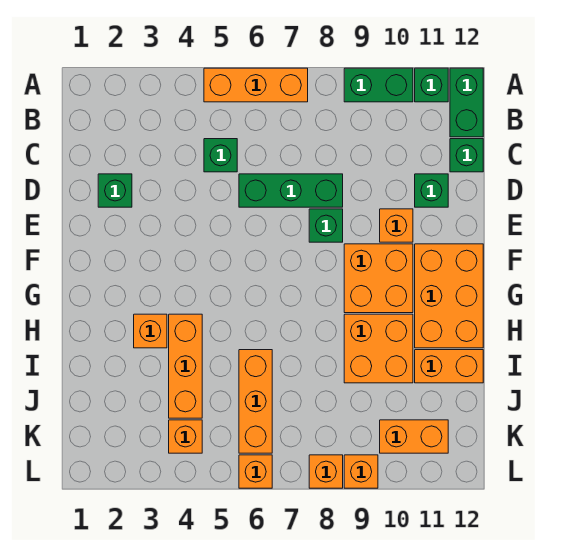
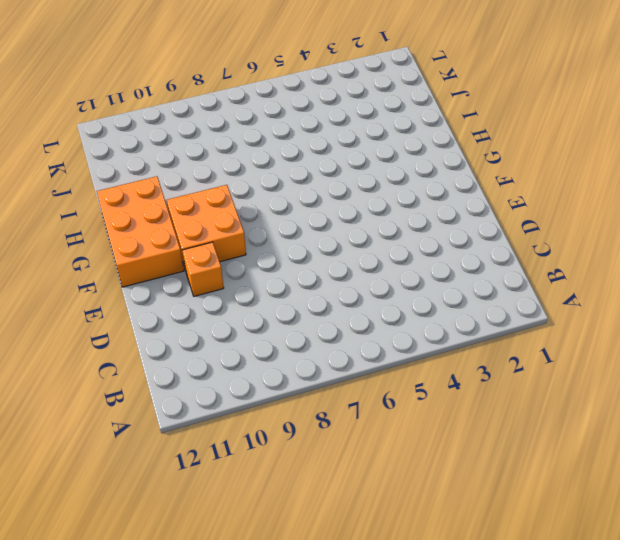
none -> orange brick A5:A7 level 1
none -> green brick A9:A10 level 1
none -> green brick A11 level 1

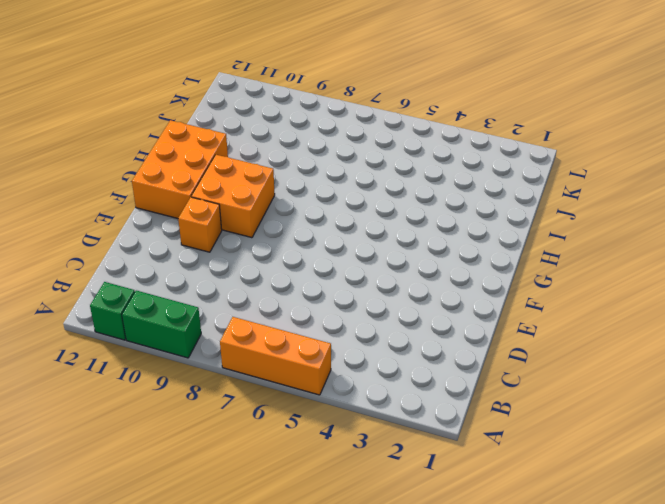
none -> green brick A12:B12 level 1
none -> green brick C5 level 1
none -> green brick C12 level 1

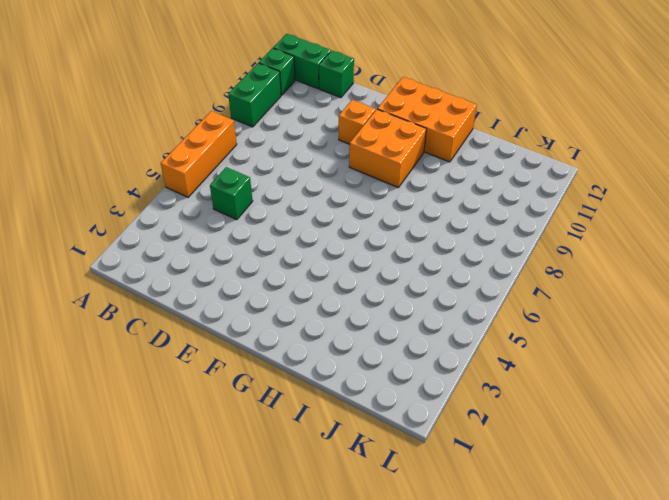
none -> green brick D2 level 1
none -> green brick D6:D8 level 1
none -> green brick D11 level 1

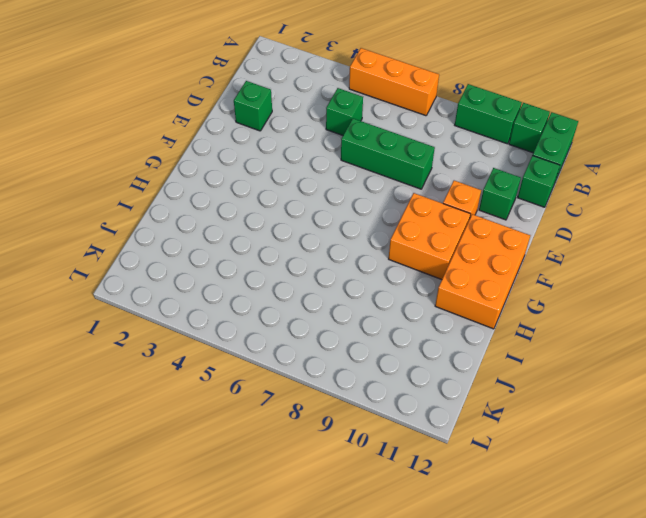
none -> green brick E8 level 1
none -> orange brick H3 level 1
none -> orange brick H4:J4 level 1

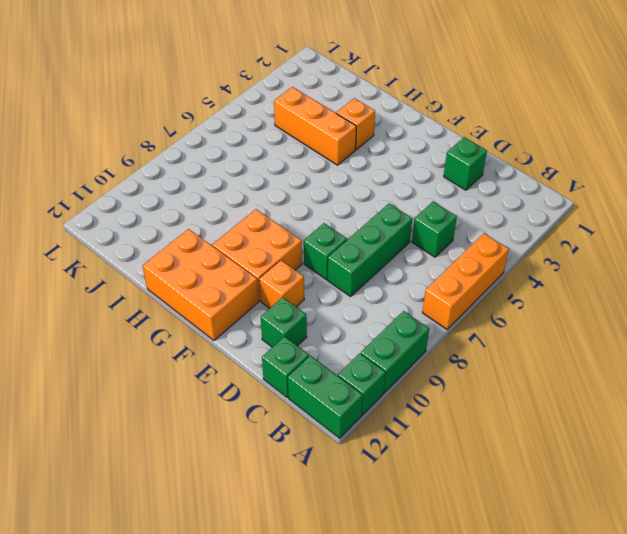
none -> orange brick H9:I10 level 1
none -> orange brick I6:K6 level 1
none -> orange brick I11:I12 level 1

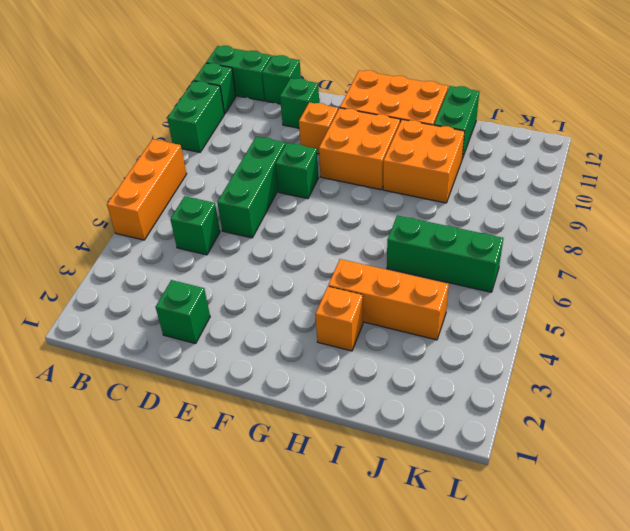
green brick I6:K6 level 1 -> orange brick I6:K6 level 1
green brick I11:I12 level 1 -> orange brick I11:I12 level 1
none -> orange brick K4 level 1
none -> orange brick K10:K11 level 1
none -> orange brick L6 level 1

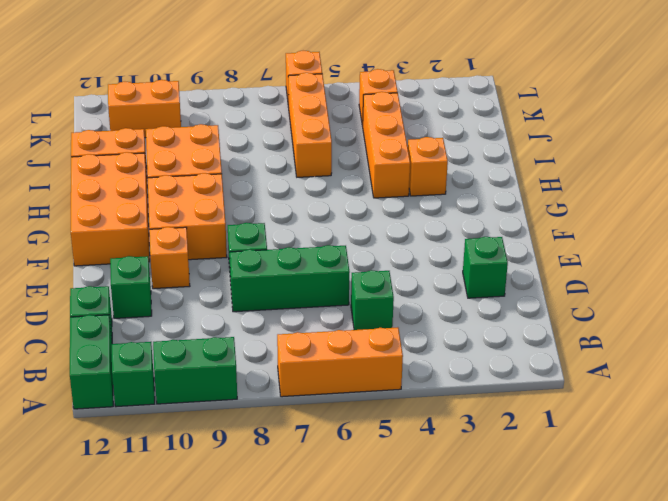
none -> orange brick L8 level 1
none -> orange brick L9 level 1

